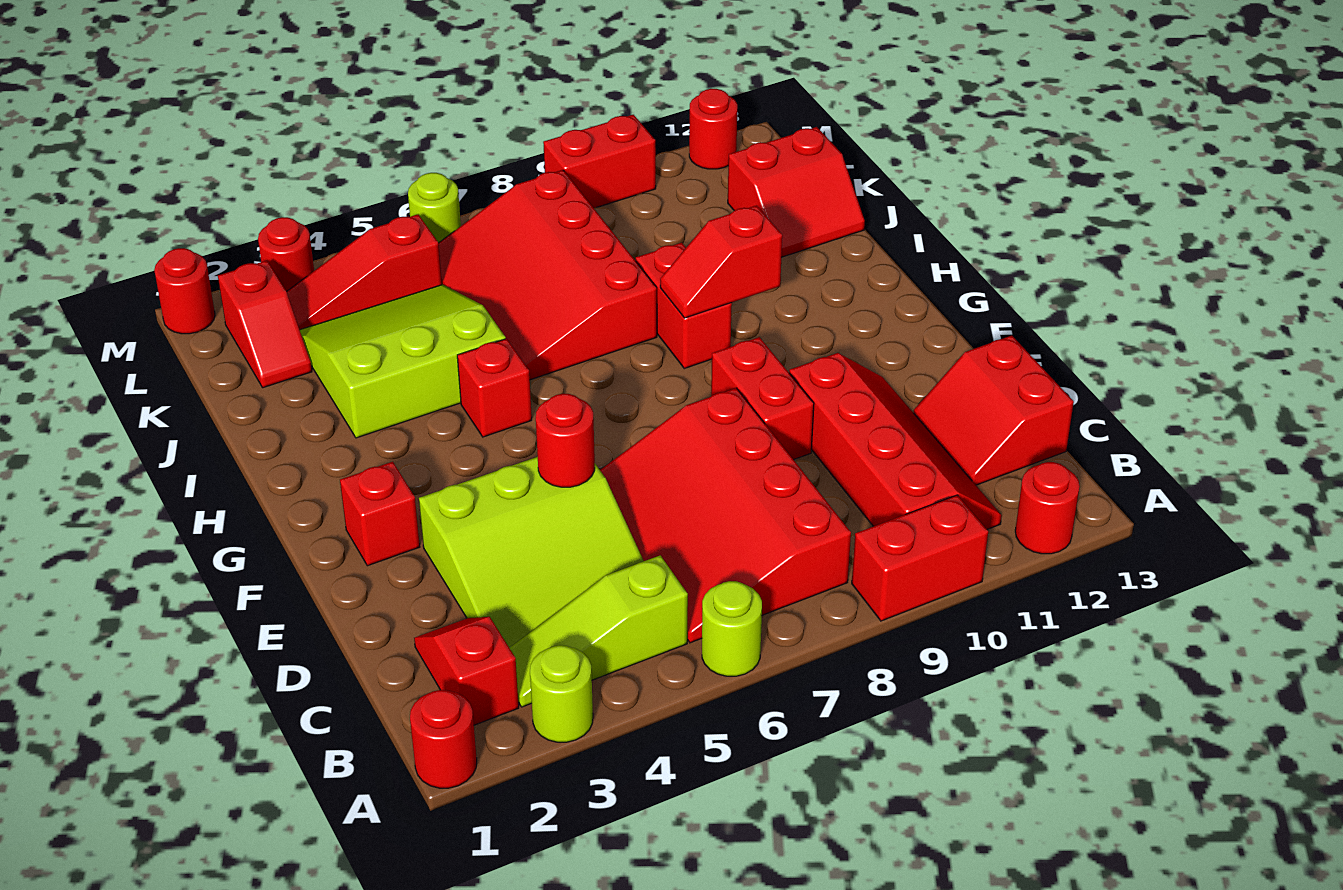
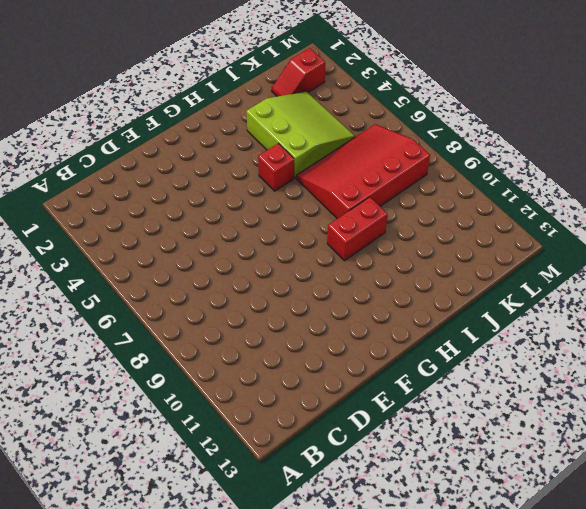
none -> red round brick A1 level 1
none -> lime round brick A3 level 1
none -> lime round brick A6 level 1

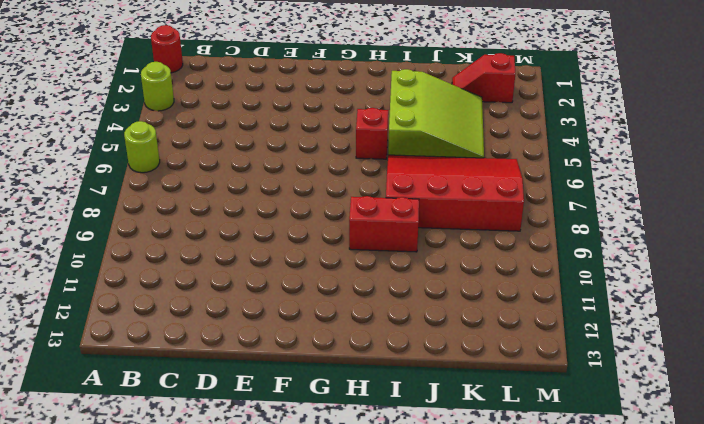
none -> red brick A9:A10 level 1
none -> red round brick A12 level 1
none -> red slope B2:C2 level 1 top B

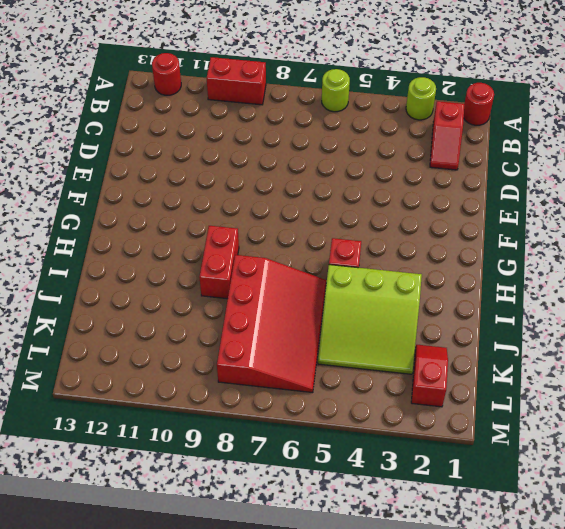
none -> lime slope B3:B5 level 1 top 5
none -> red slope B6:E8 level 1 top 8
none -> red slope B10:E11 level 1 top 10

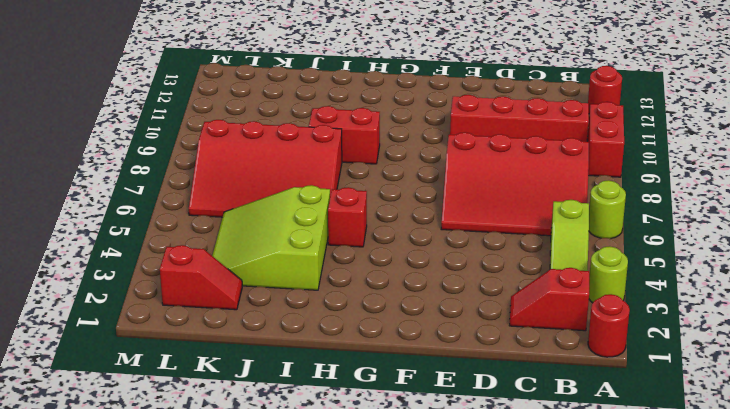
none -> lime slope C3:E5 level 1 top E
none -> red slope C12:D13 level 1 top 13
none -> red brick E9:F9 level 1

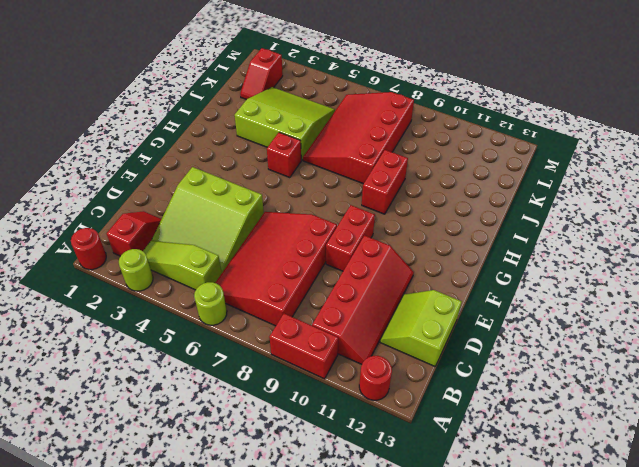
lime slope C12:D13 level 1 top 13 -> red slope C12:D13 level 1 top 13
none -> red brick F2 level 1
none -> red slope J12:K13 level 1 top K
none -> red slope L3:L5 level 1 top 5

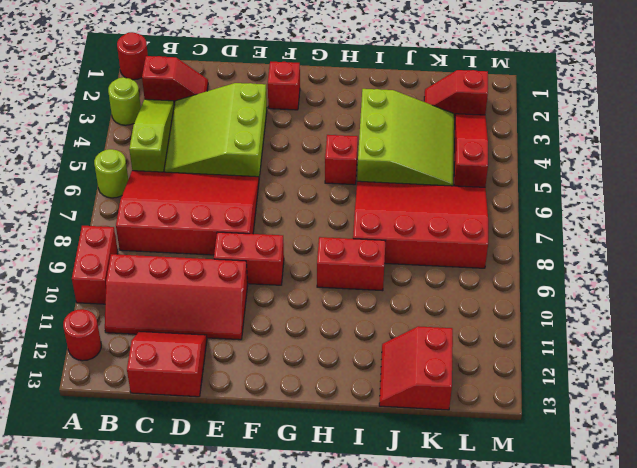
none -> red round brick M1 level 1
none -> red round brick M3 level 1
none -> lime round brick M6 level 1

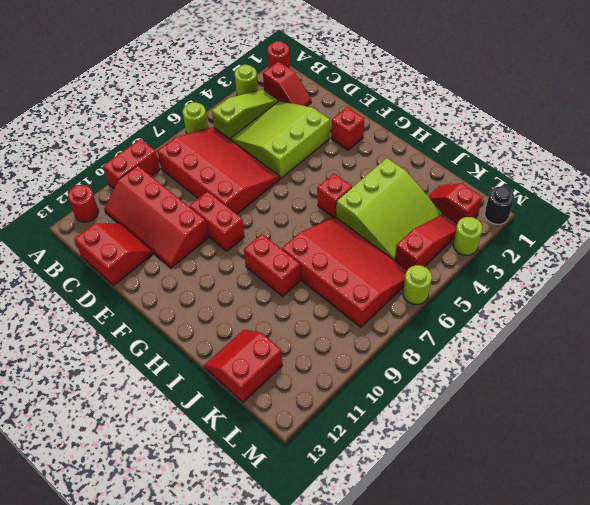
black round brick M1 level 1 -> red round brick M1 level 1
lime round brick M3 level 1 -> red round brick M3 level 1
none -> red brick M9:M10 level 1
none -> red round brick M12 level 1
none -> red round brick E5 level 2

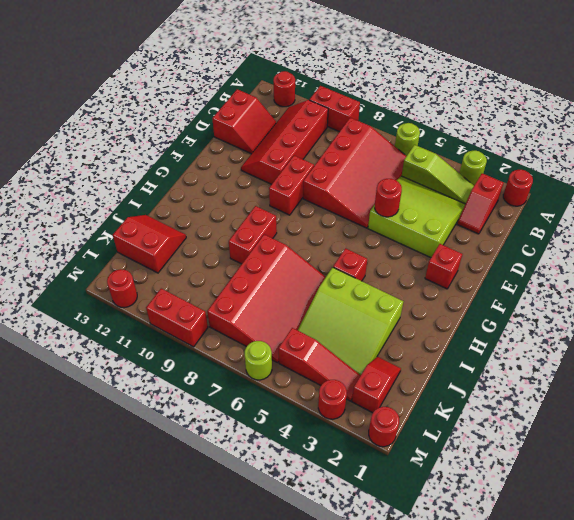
none -> red slope H9:H10 level 2 top 10

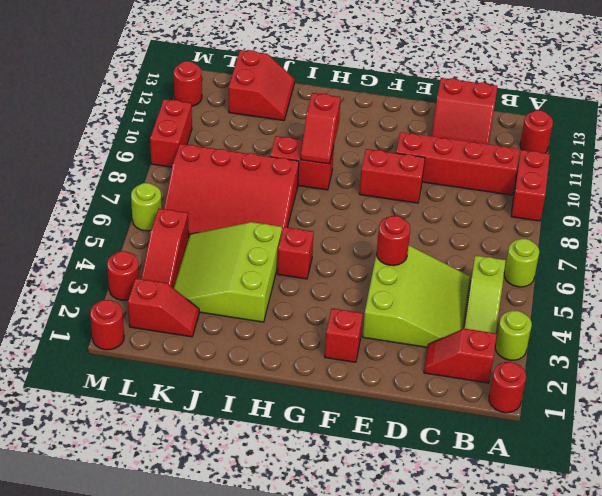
none -> red slope B6:E8 level 1 top 8

